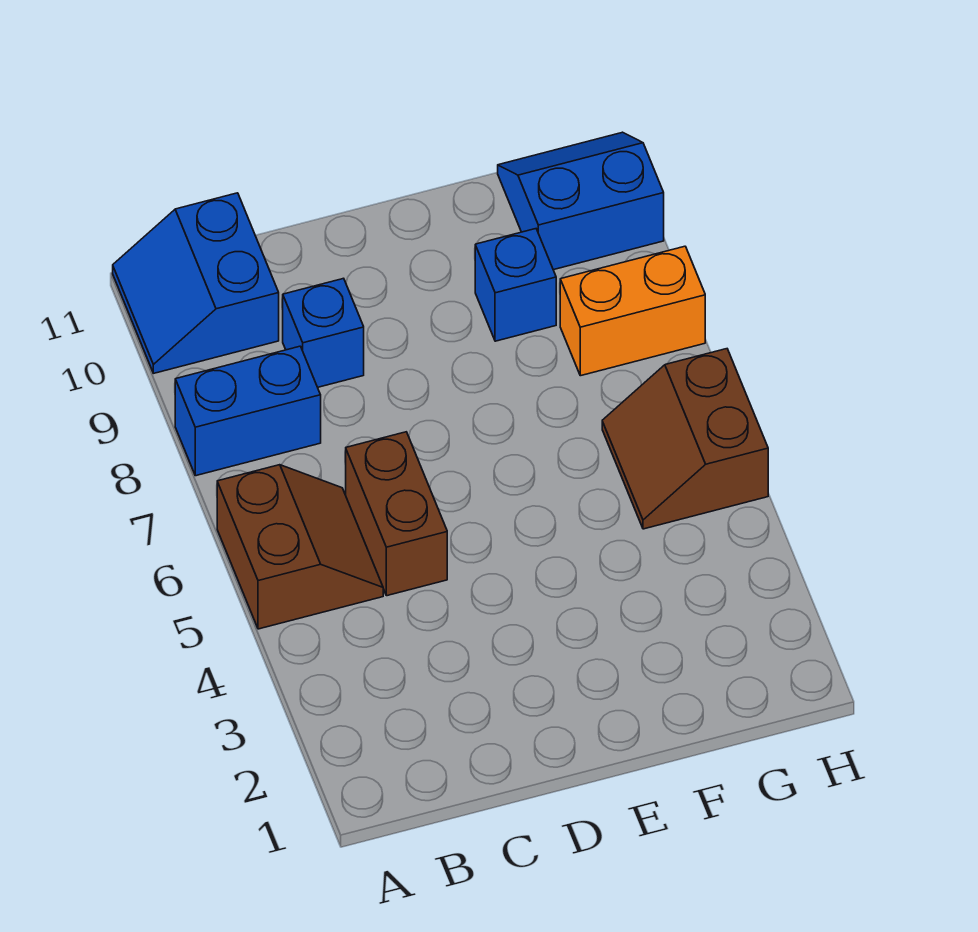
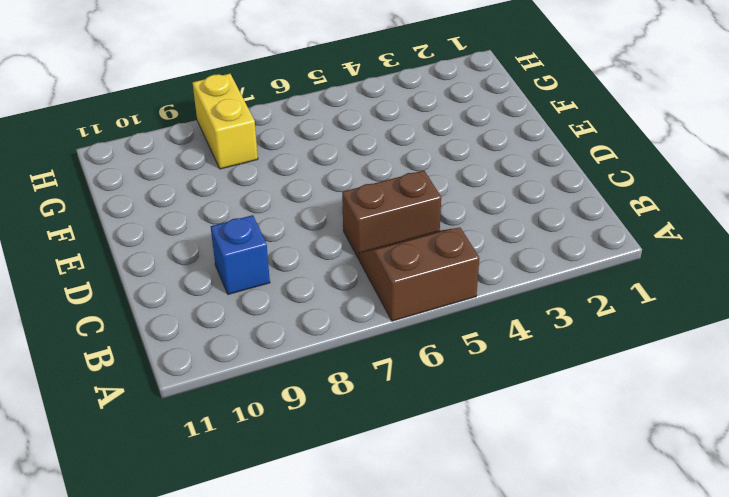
yellow brick G8:H8 level 1 -> orange brick G8:H8 level 1
none -> blue brick A8:B8 level 1
none -> blue slope A10:B11 level 1 top B

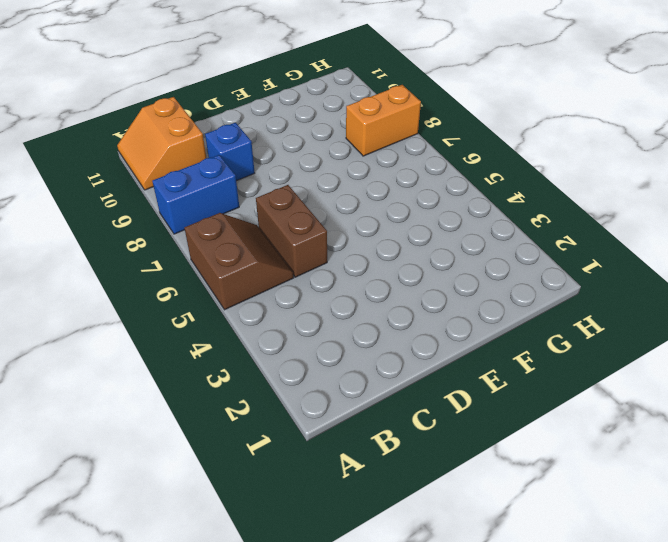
orange slope A10:B11 level 1 top B -> blue slope A10:B11 level 1 top B
none -> blue brick F9 level 1
none -> brown slope G5:H6 level 1 top H

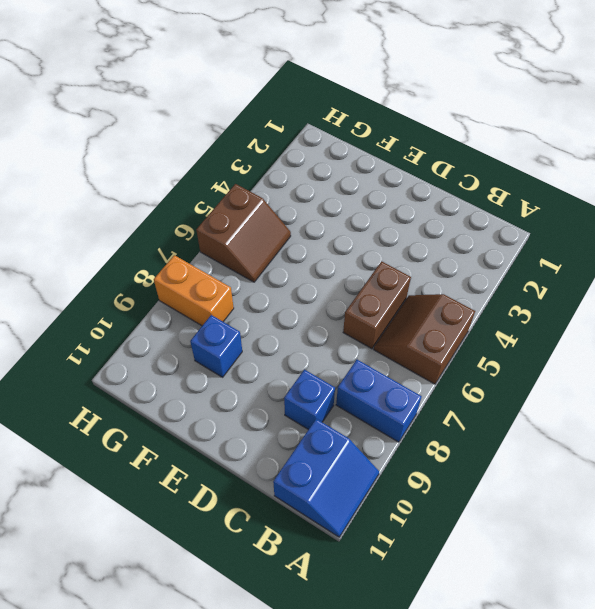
none -> blue slope G10:H11 level 1 top 10

